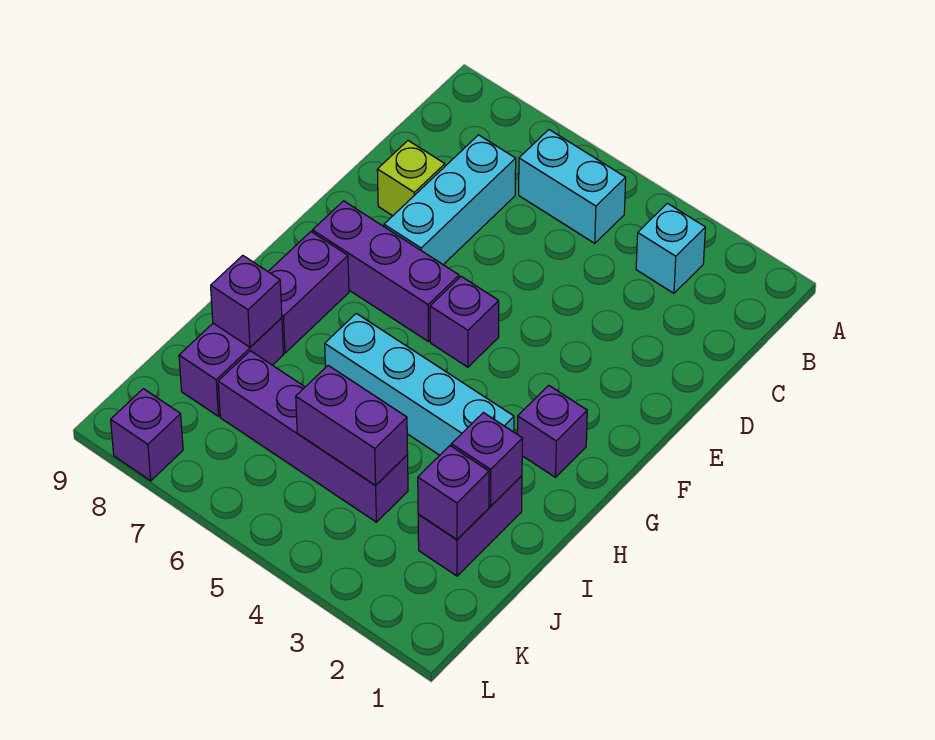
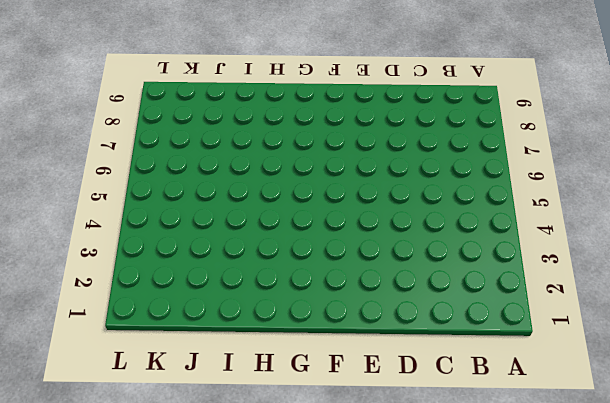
none -> cyan brick B3 level 1
none -> cyan brick B5:B6 level 1
none -> cyan brick C7:E7 level 1

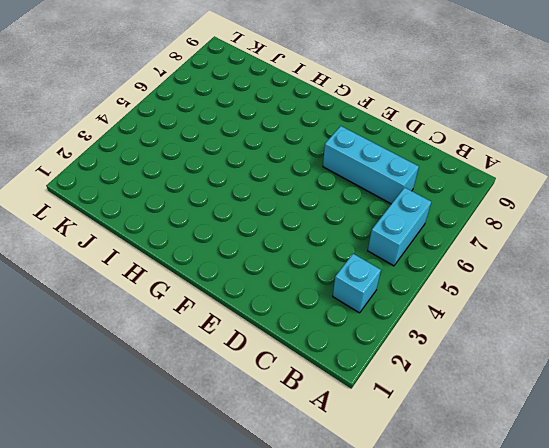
none -> lime brick D8 level 1
none -> purple brick F5 level 1
none -> purple brick F6:F8 level 1

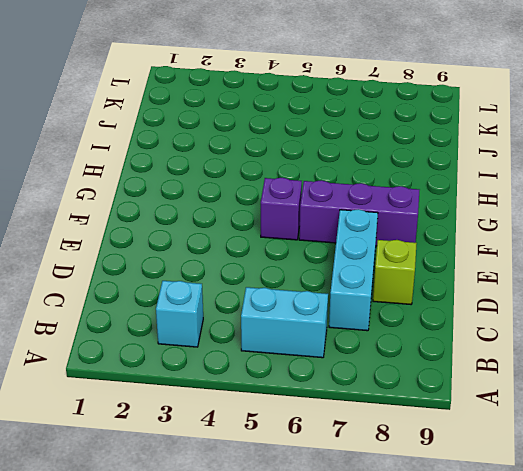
none -> purple brick G2 level 1
none -> purple brick G8:H8 level 1
none -> cyan brick H3:H6 level 1

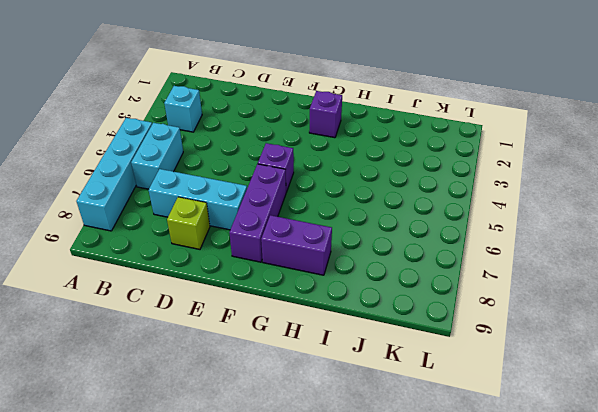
cyan brick A5:A8 level 1 -> cyan brick H3:H6 level 1
none -> purple brick I2:J2 level 1
none -> purple brick I8:J8 level 1
none -> purple brick J4:J7 level 1

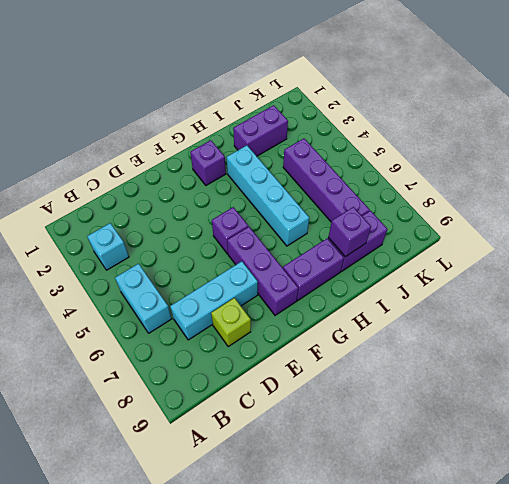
none -> purple brick L8 level 1
none -> purple brick I2 level 2
none -> purple brick J2 level 2

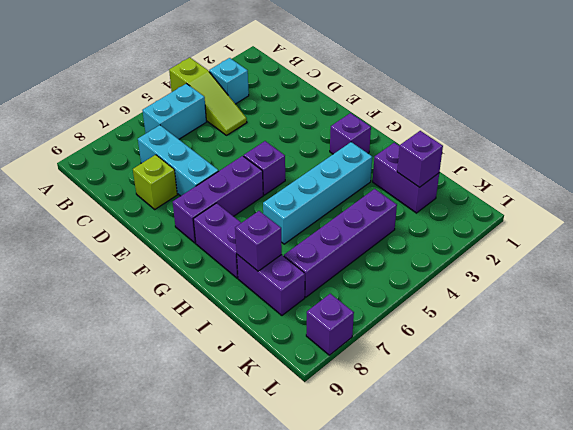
lime slope A4:C4 level 1 top A -> none
none -> purple brick I2 level 2
none -> purple brick J4:J5 level 2

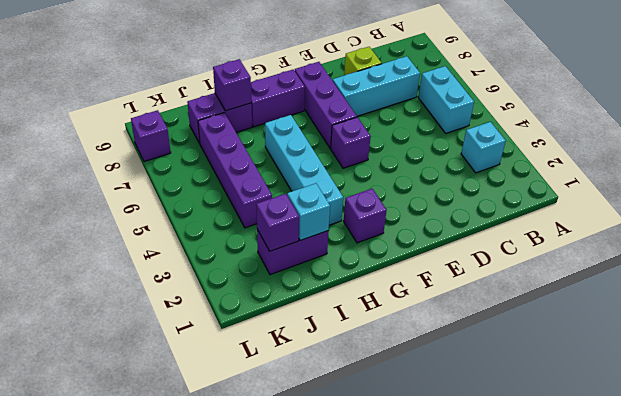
cyan brick I2 level 2 -> purple brick I2 level 2
none -> purple brick J4:J5 level 2

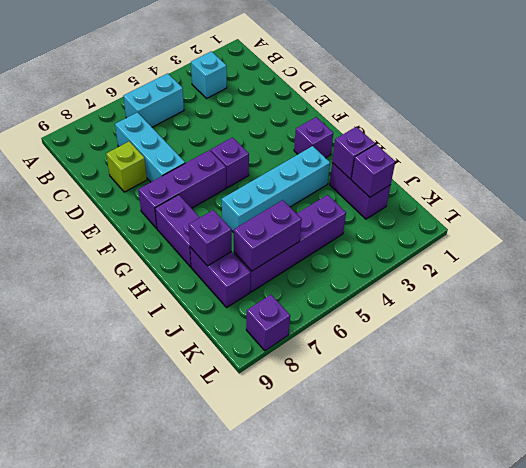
purple brick J6:J7 level 2 -> purple brick J4:J5 level 2

